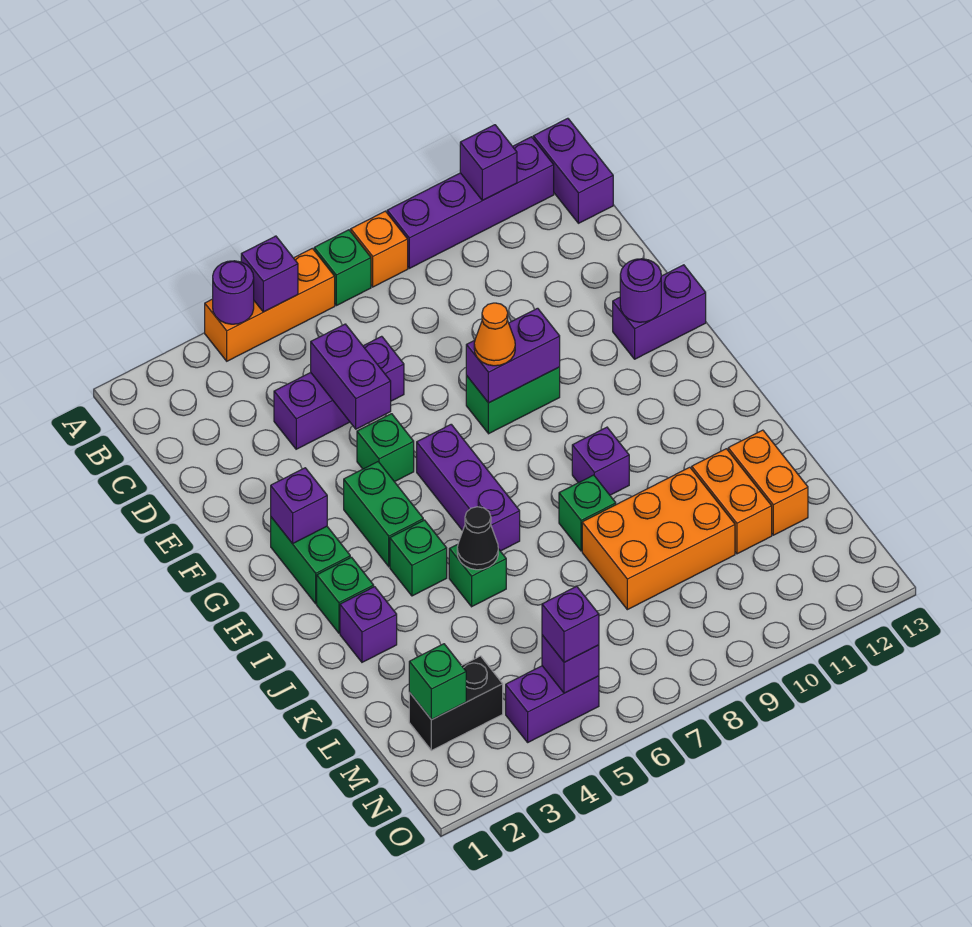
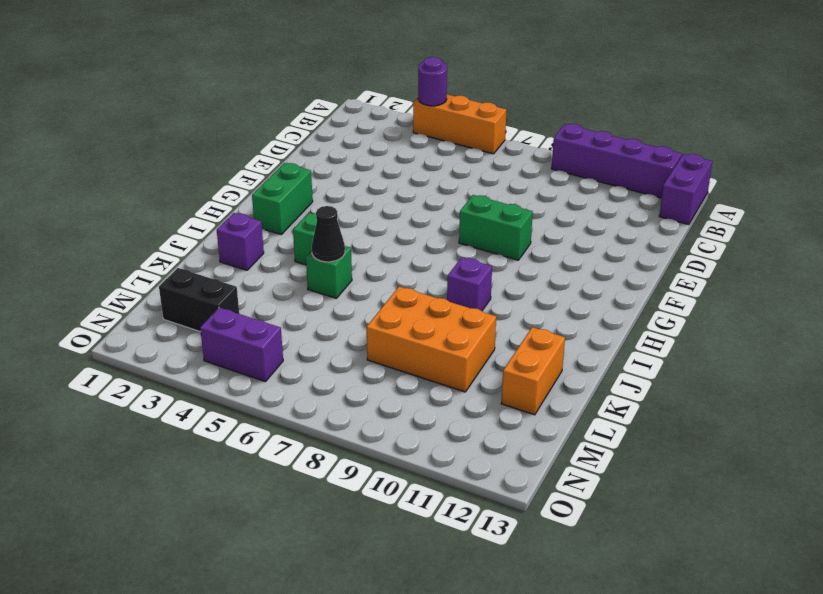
none -> green brick A7 level 1
none -> orange brick A8 level 1
none -> purple brick D4:D6 level 1
none -> green brick F5 level 1

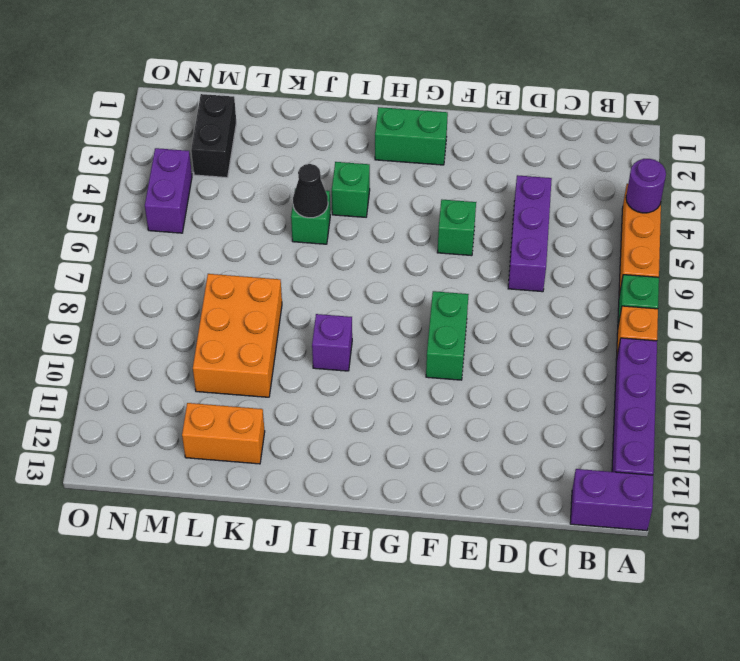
none -> purple brick F12:F13 level 1
none -> green brick G4:H4 level 1
none -> purple brick G6:I6 level 1
none -> green brick I2 level 1

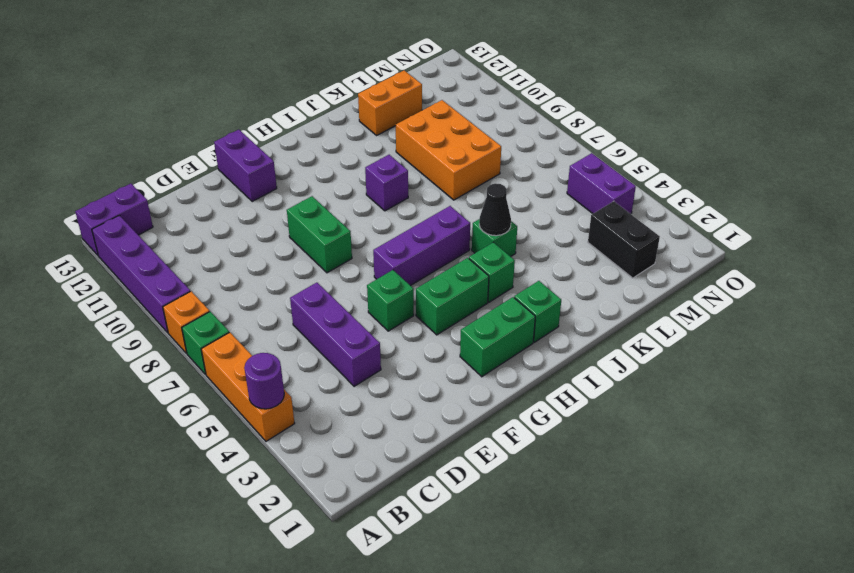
none -> purple brick J2 level 1
none -> green brick J8 level 1
none -> orange brick K11:L11 level 1
none -> purple brick A5 level 2

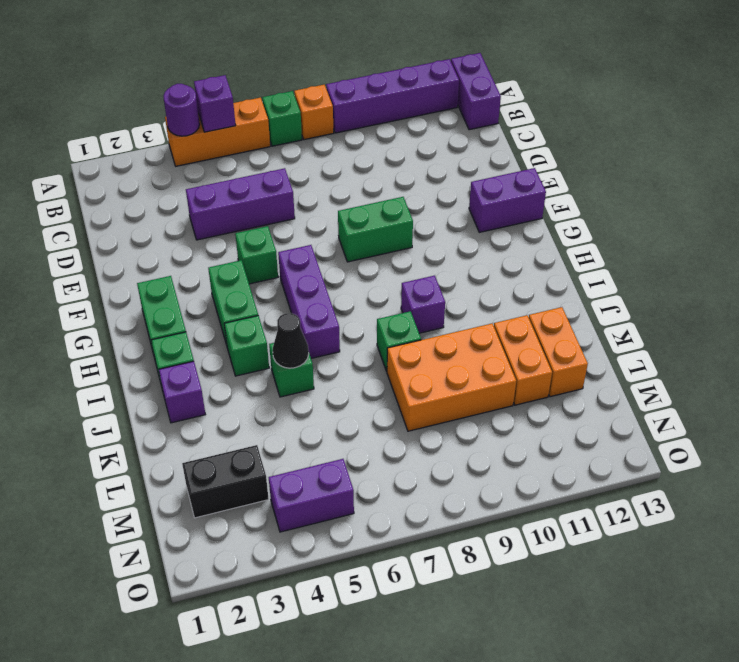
none -> purple brick A11 level 2
none -> purple brick D5:E5 level 2
none -> purple brick F8:F9 level 2
none -> purple round brick F12 level 2

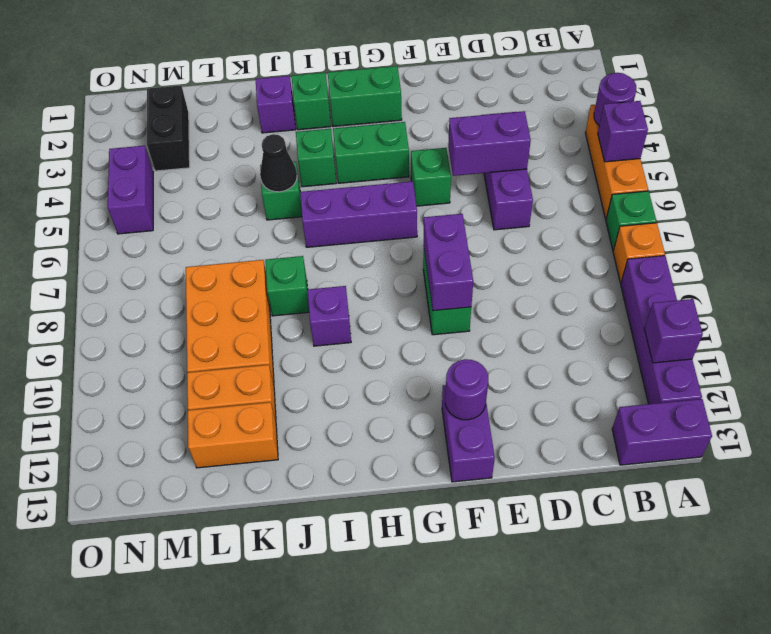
none -> purple brick G2 level 2
none -> green brick M2 level 2
none -> purple brick N5 level 2
none -> orange cone F8 level 3

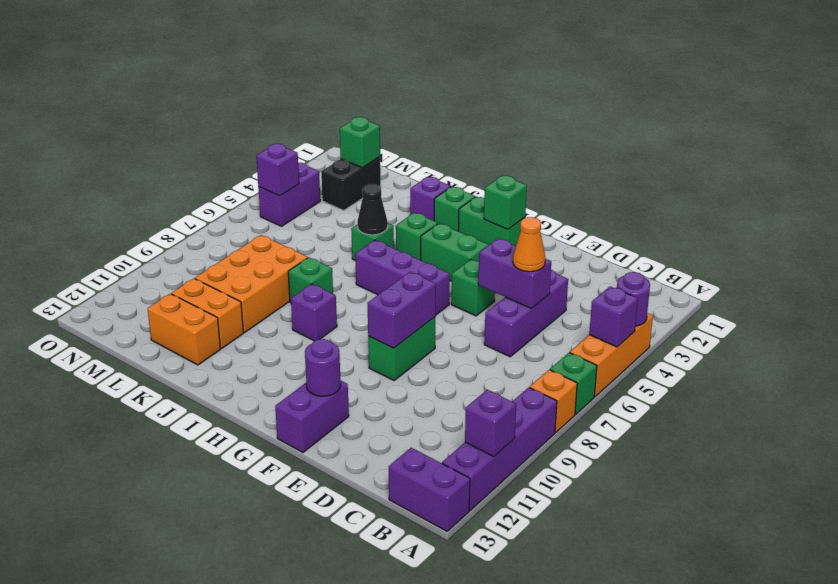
orange cone D5 level 3 -> orange cone F8 level 3
green brick G2 level 2 -> purple brick G2 level 2
none -> purple brick N5 level 3

